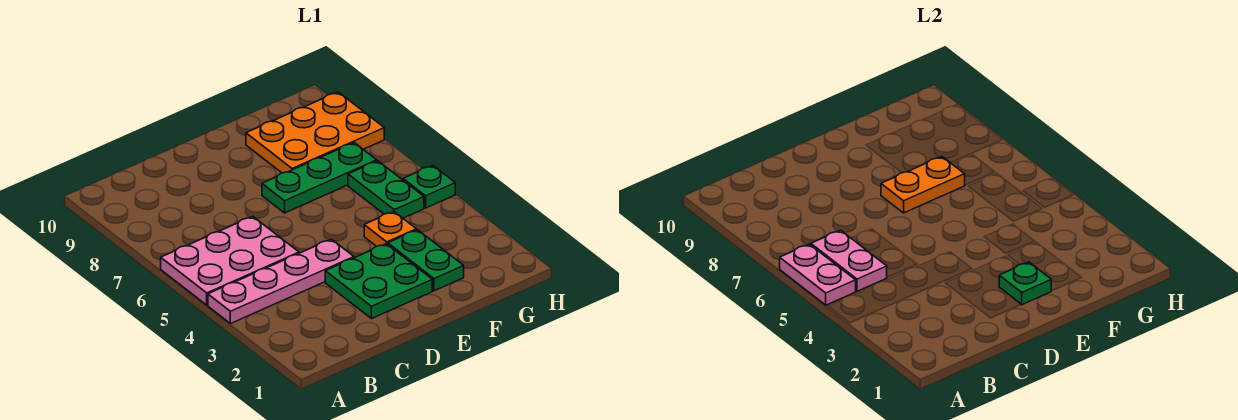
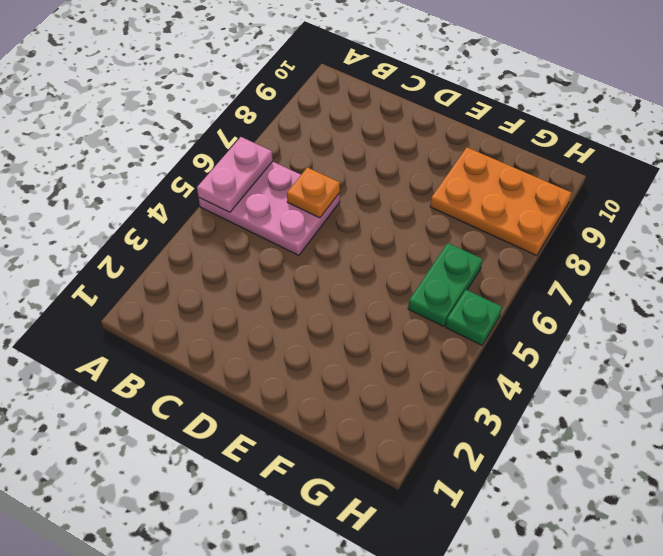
orange plate C6 level 2 -> orange plate F4 level 1
none -> pink plate A4:D4 level 1
none -> green plate D2:E3 level 1
none -> green plate E7:G7 level 1

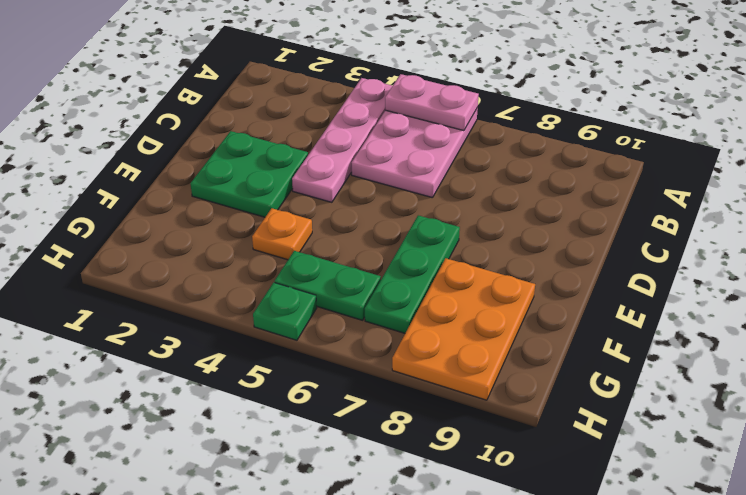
none -> green plate F2:F3 level 1
none -> pink plate B5:B6 level 2
none -> green plate E2 level 2

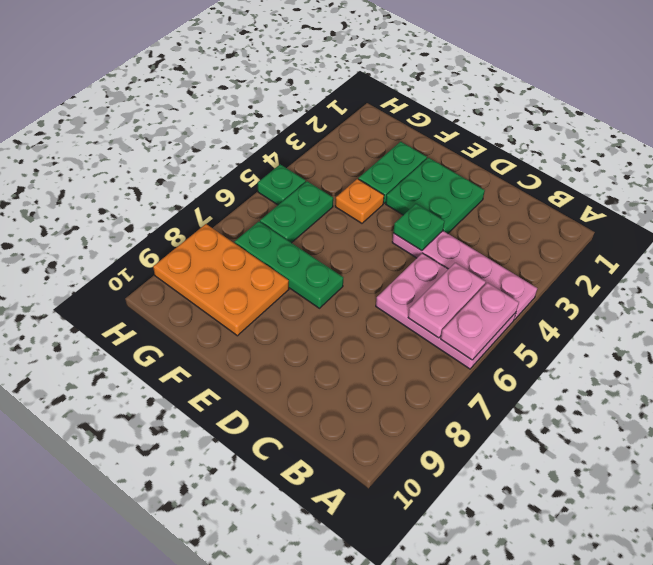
green plate D4 level 2 -> green plate E2 level 2
none -> orange plate E7:F7 level 2

